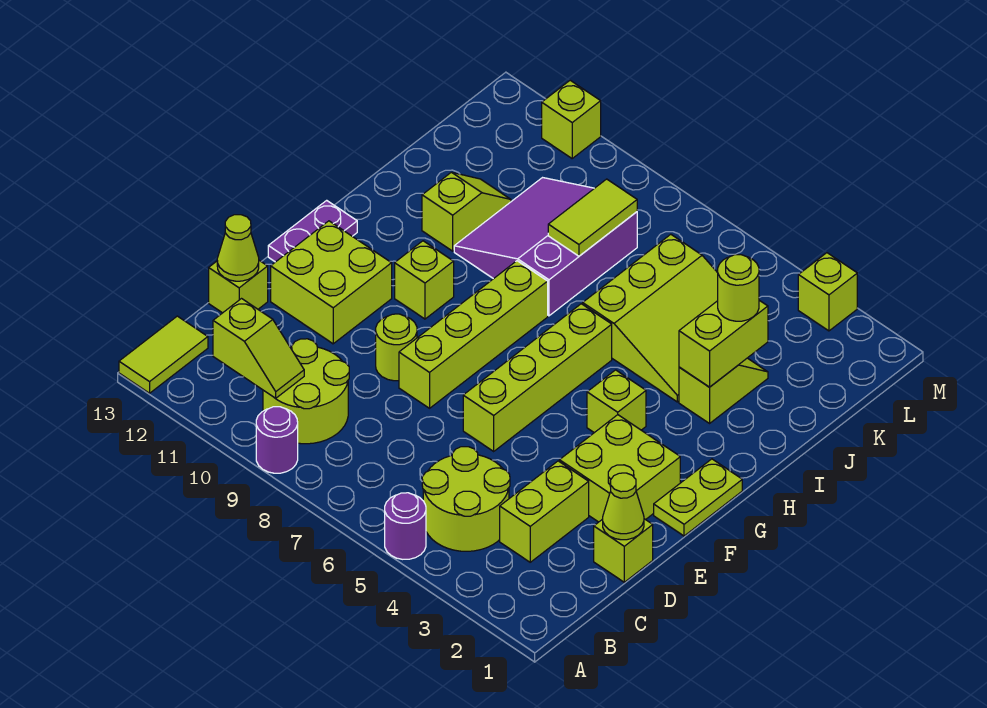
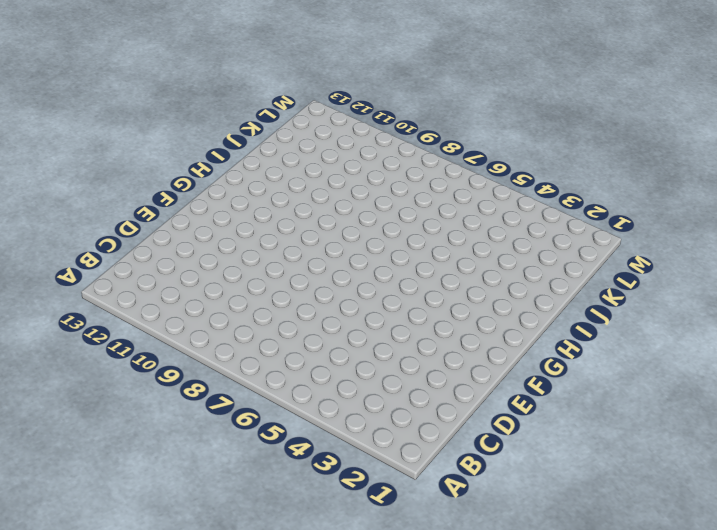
none -> purple round brick A5 level 1
none -> purple round brick A9 level 1
none -> lime tile A13:B13 level 1

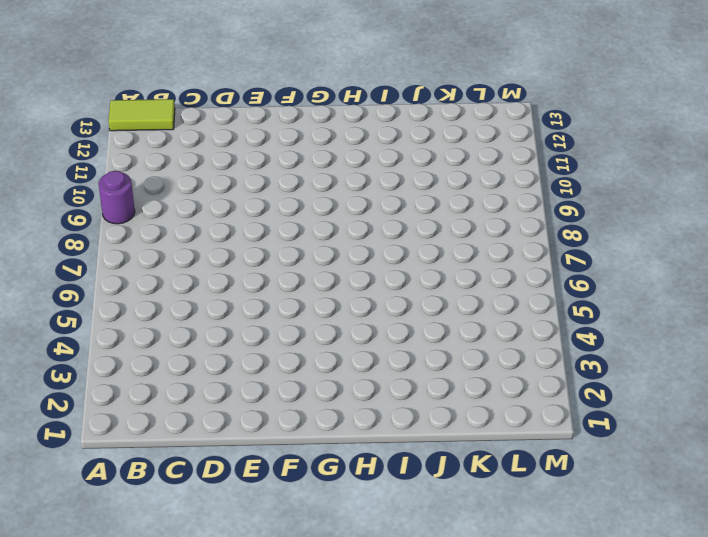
none -> purple round brick A5 level 1
none -> lime round brick B4:C5 level 1
none -> lime round brick B9:C10 level 1

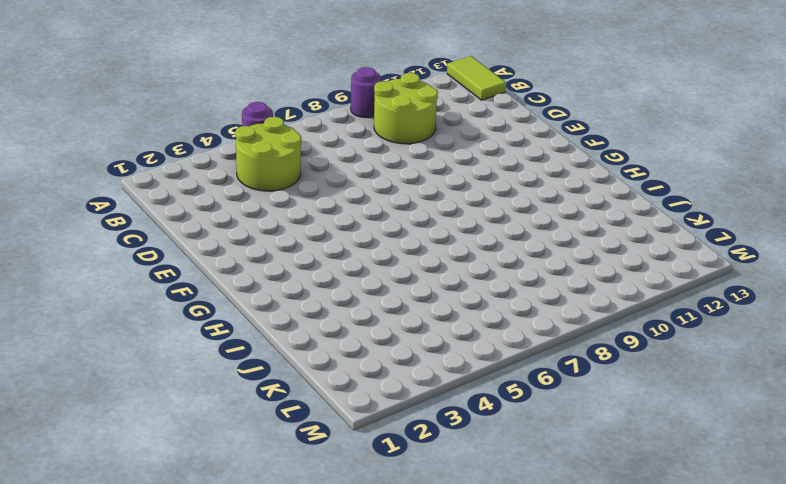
none -> lime brick C3:D3 level 1
none -> lime brick D1 level 1
none -> lime brick D13 level 1

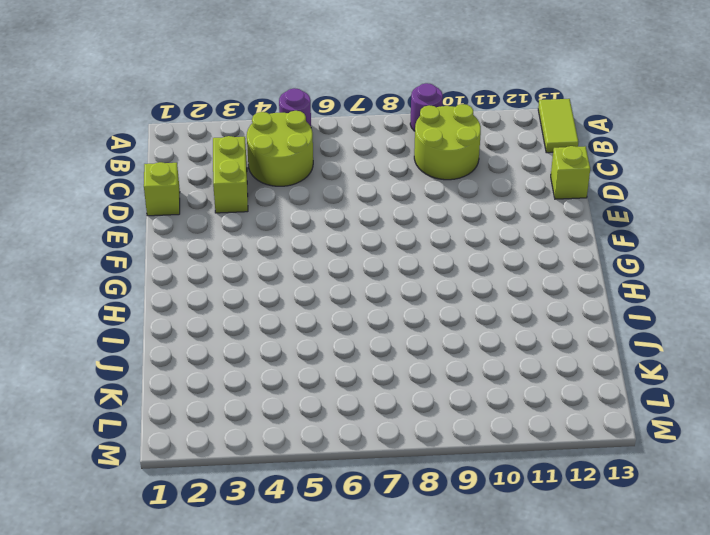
none -> lime brick E2:F3 level 1
none -> lime brick E6:H6 level 1
none -> lime brick E8:H8 level 1

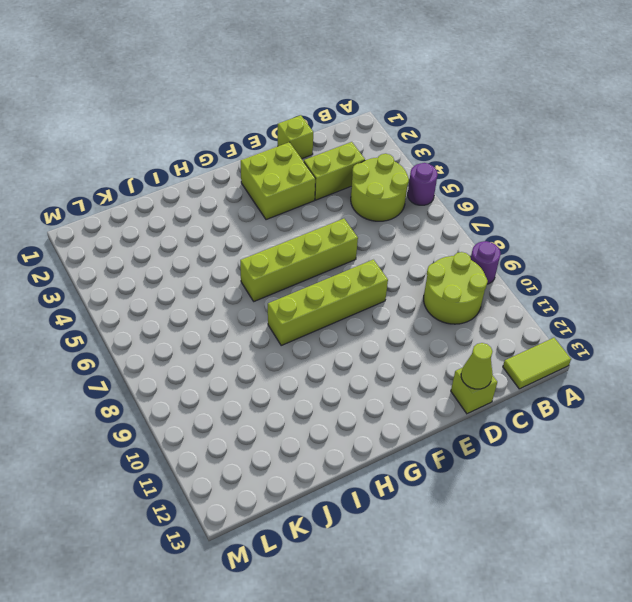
none -> lime round brick E9 level 1
none -> lime brick E11:F12 level 1
none -> lime plate F1:G1 level 1

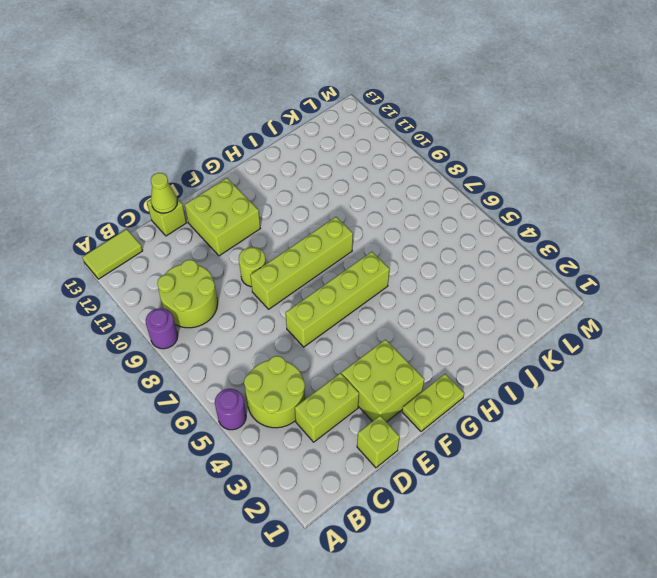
none -> purple plate F13:G13 level 1
none -> lime brick G4 level 1
none -> lime brick G10 level 1

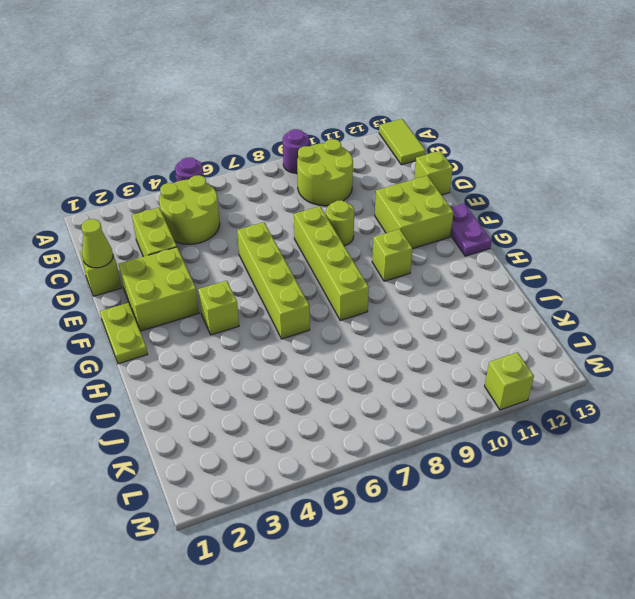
none -> lime slope I3:J3 level 1 top I
none -> lime slope I4:K6 level 1 top 6
none -> purple slope I8:K10 level 1 top 8

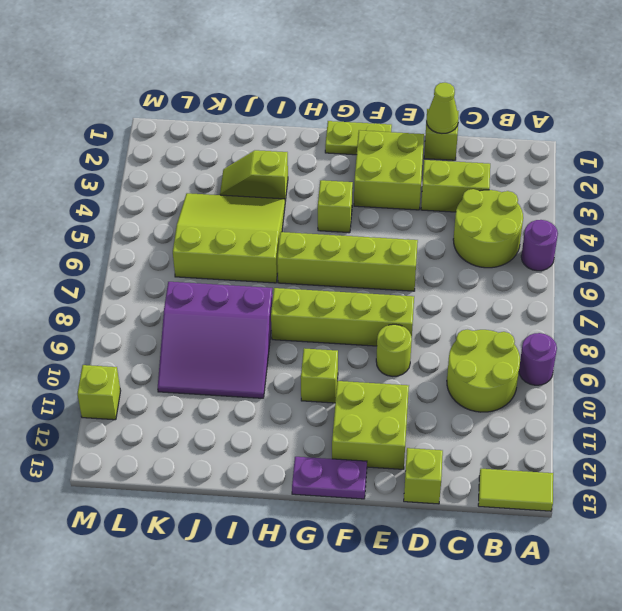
none -> lime slope I11:J11 level 1 top I
none -> lime brick M3 level 1
none -> lime slope B10:B11 level 2 top 11

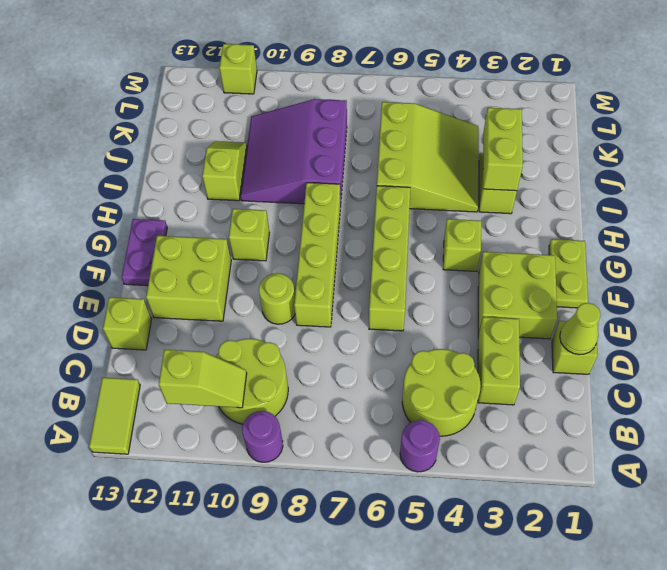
none -> lime brick M3 level 1
none -> lime cone D13 level 2
none -> lime tile J8:K8 level 2

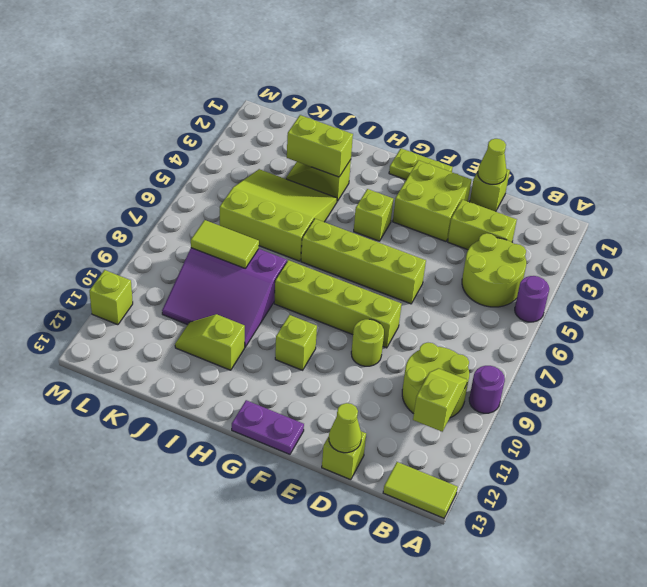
none -> lime brick E11:F12 level 1
none -> lime brick M3 level 1
none -> lime round brick J3 level 3

